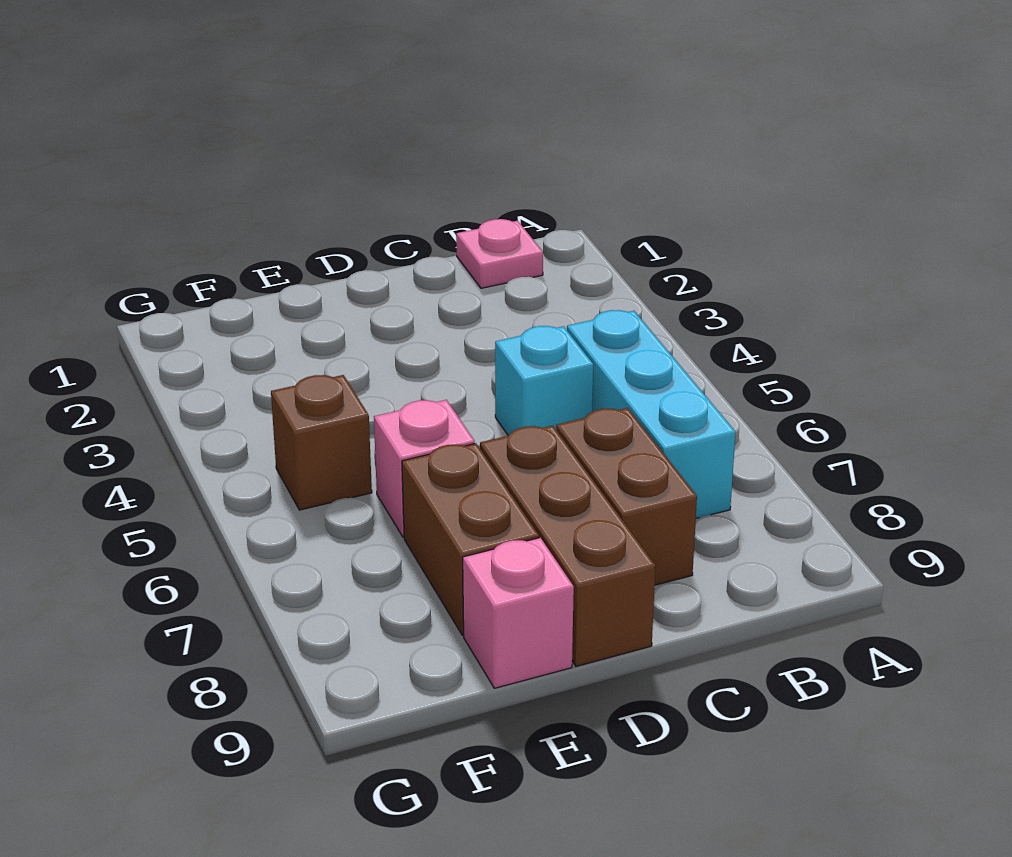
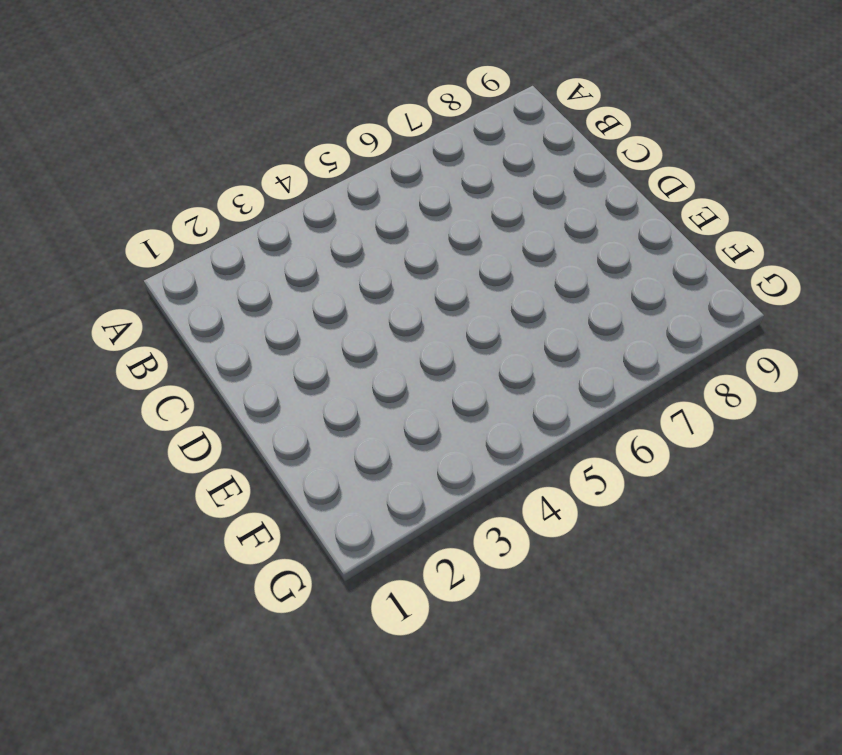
none -> pink plate B1 level 1
none -> cyan brick B5:B7 level 1

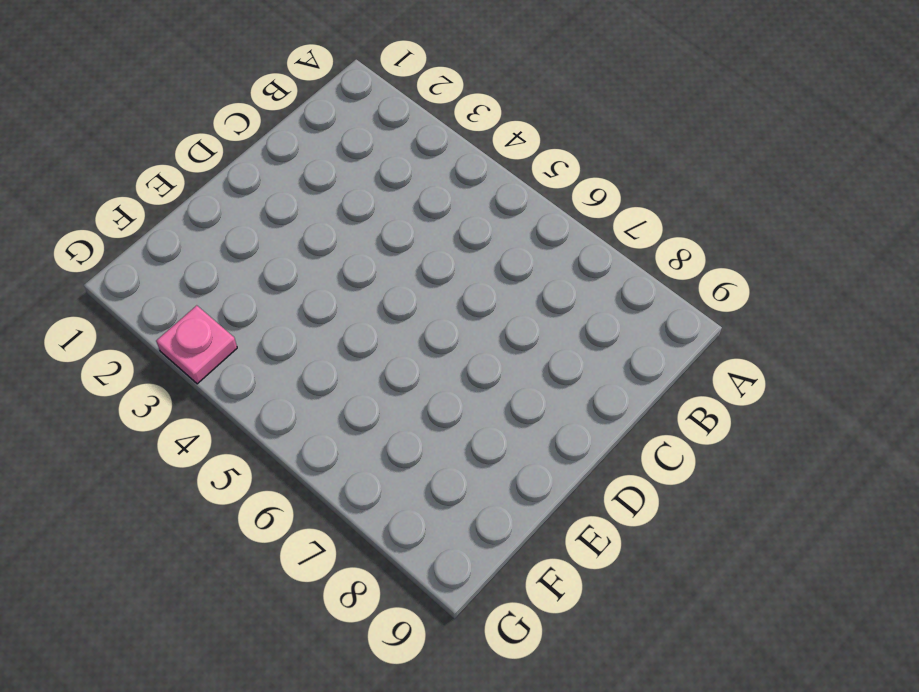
pink plate G3 level 1 -> pink plate B1 level 1
none -> cyan brick B5:B7 level 1
none -> cyan brick C5 level 1

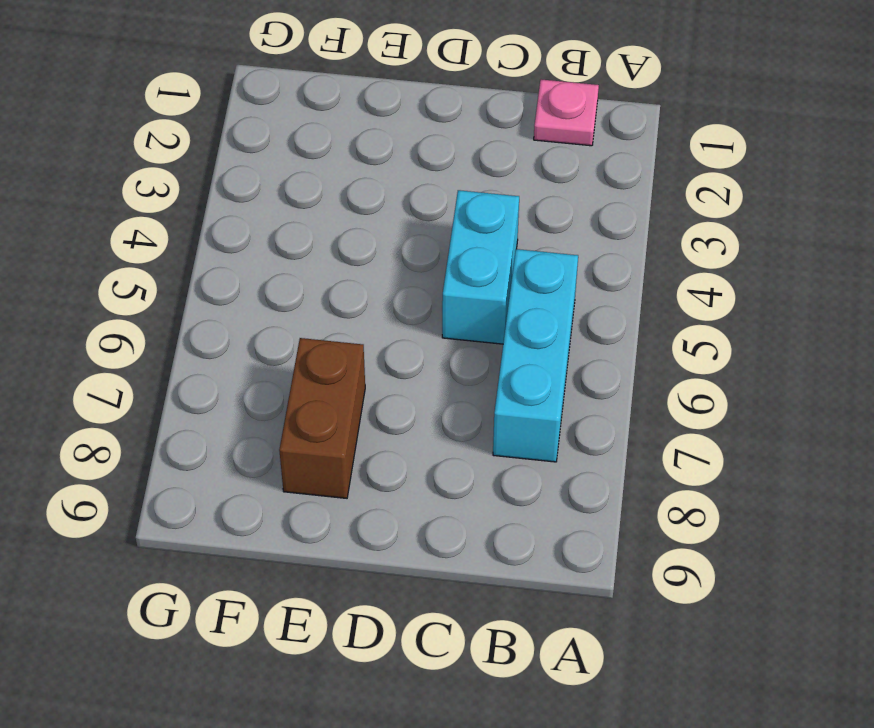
cyan brick C4:C5 level 1 -> cyan brick C5 level 1
none -> brown brick C7:C8 level 1
none -> brown brick D7:D9 level 1

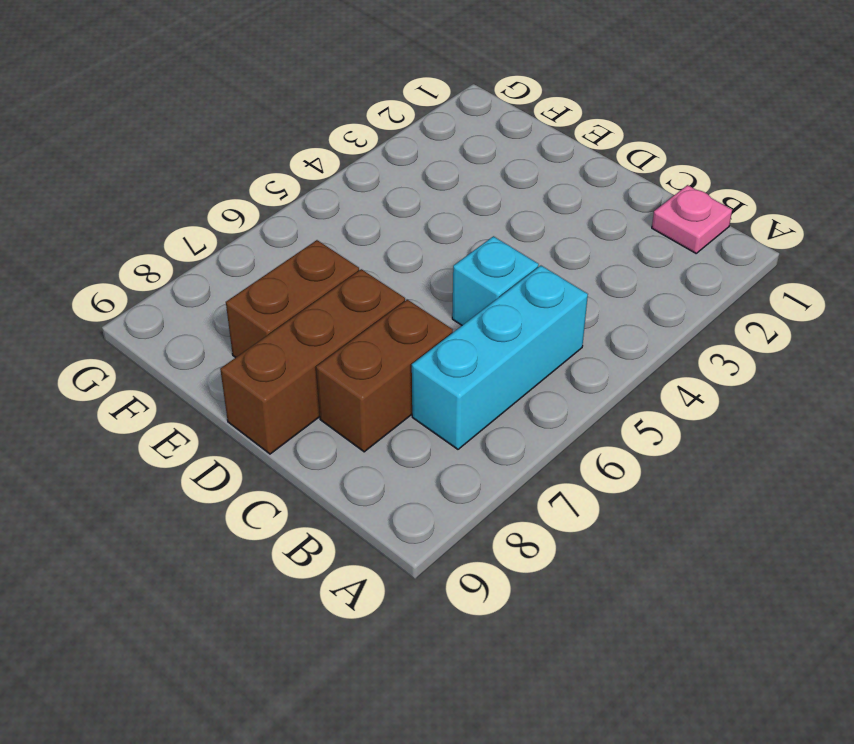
none -> pink brick E6 level 1
none -> pink brick E9 level 1

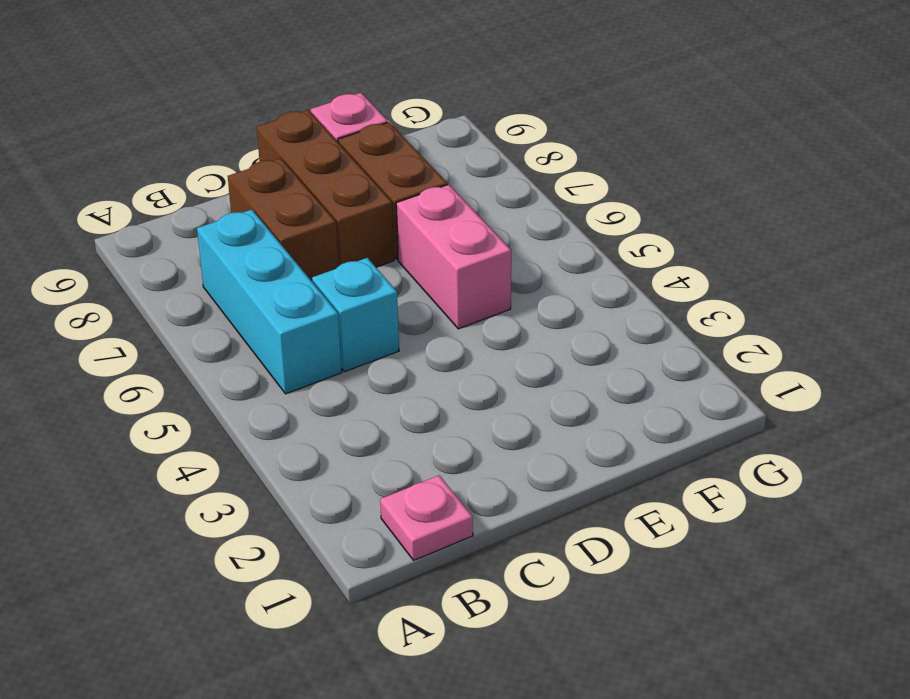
pink brick E5:E6 level 1 -> pink brick E6 level 1
none -> brown brick F5 level 1

